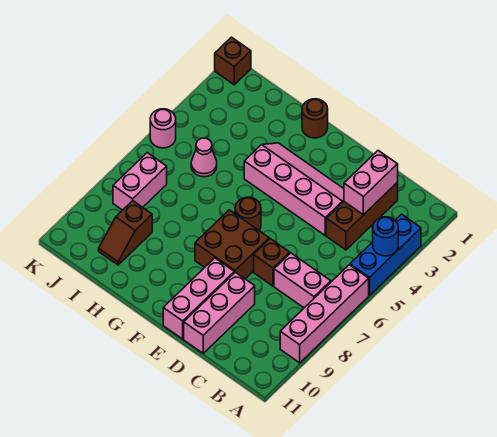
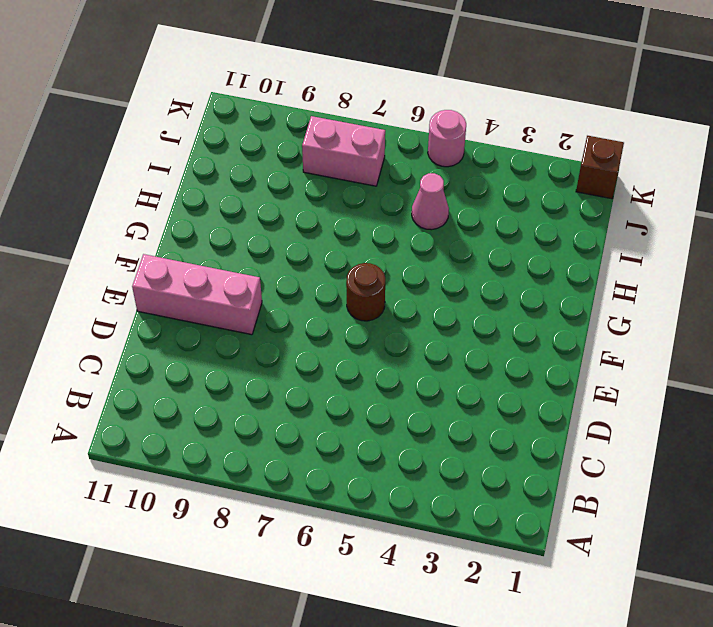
none -> blue brick A3:A5 level 1
none -> pink brick A6:A9 level 1
none -> pink brick B7:C7 level 1

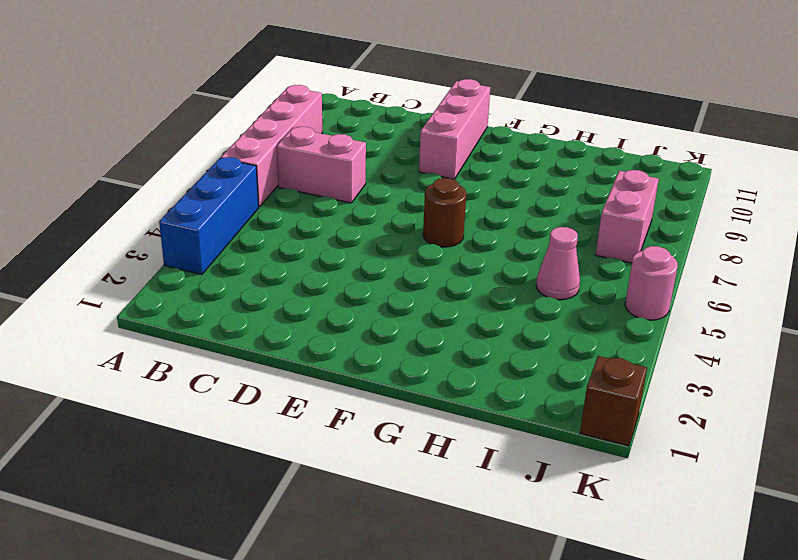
none -> brown brick C2:C4 level 1
none -> pink slope D3:G4 level 1 top 4
none -> brown brick D7 level 1

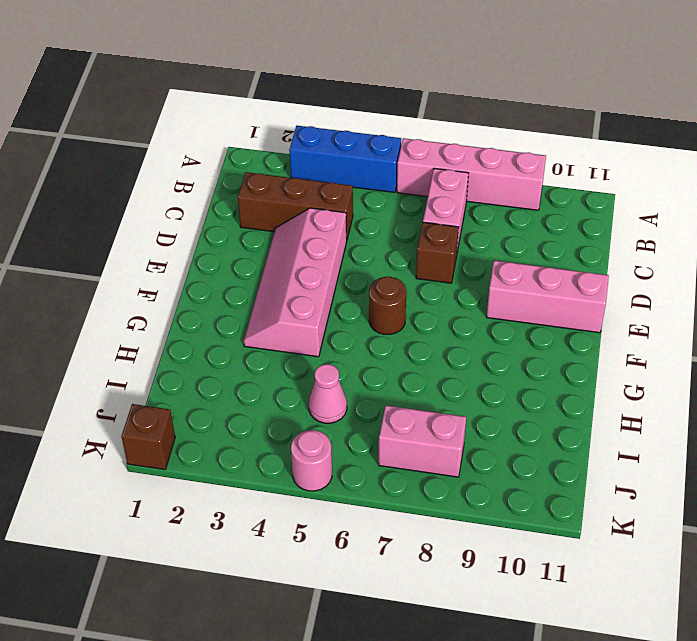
none -> pink brick D9:D11 level 1
none -> brown brick E7:F8 level 1
none -> brown round brick G1 level 1

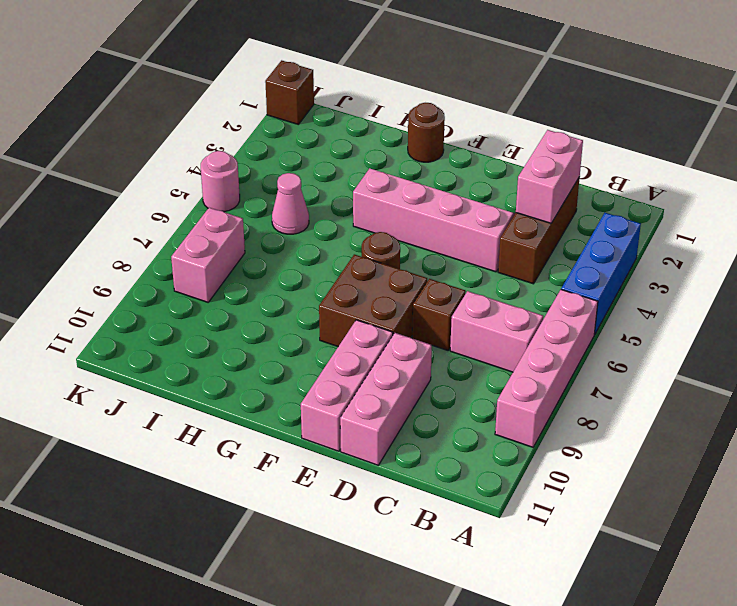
none -> brown slope I9:I10 level 1 top 9
none -> blue round brick A4 level 2

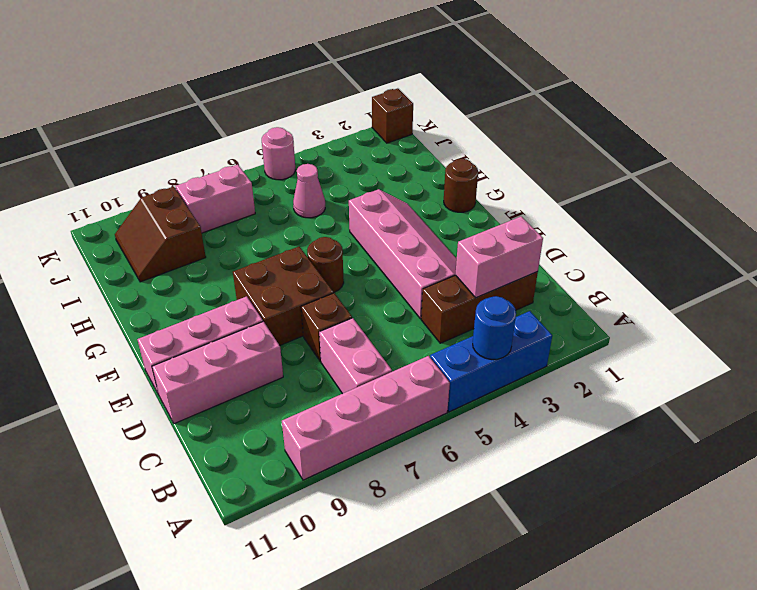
brown slope I9:J10 level 1 top 9 -> brown slope I9:I10 level 1 top 9

